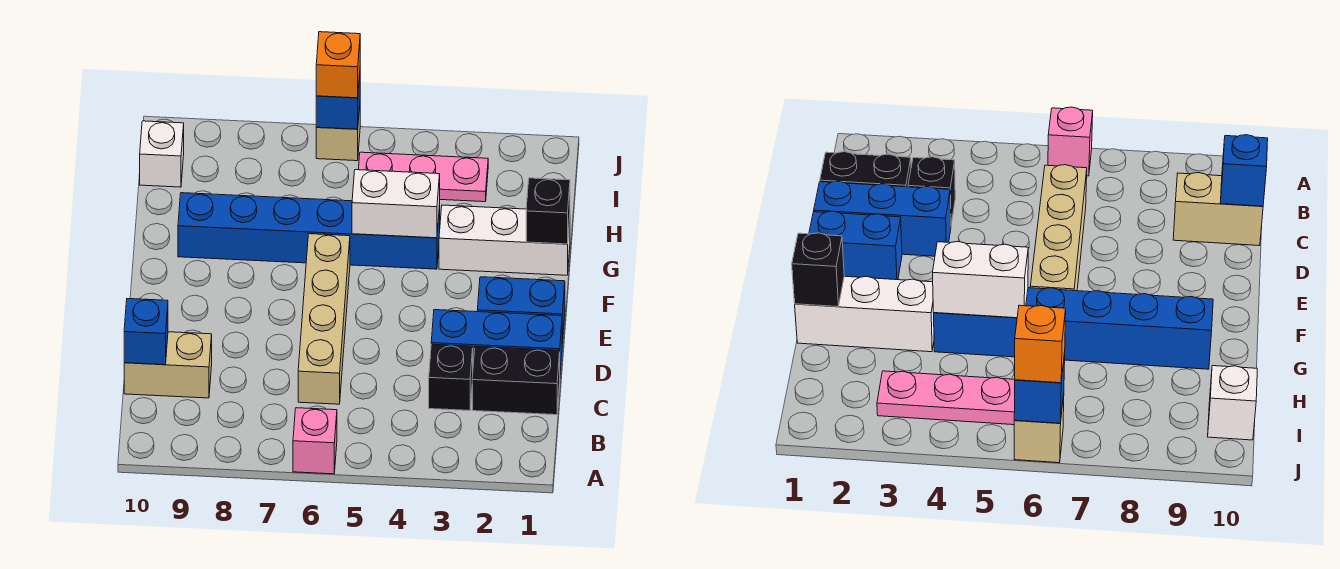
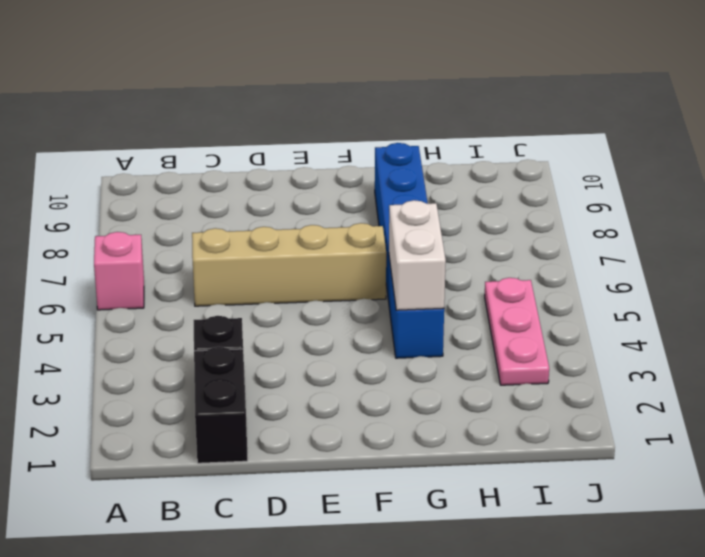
none -> tan brick C9:C10 level 1
none -> blue brick D1:D3 level 1
none -> blue brick E1:E2 level 1

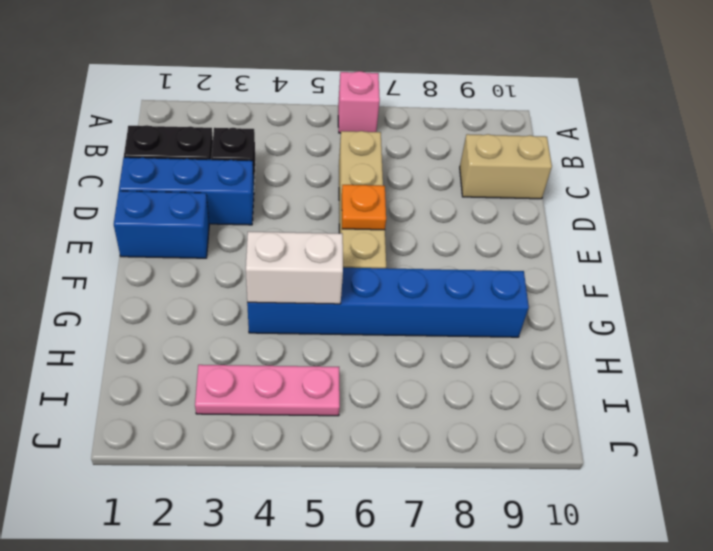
orange plate E6 level 2 -> none
none -> white brick G1:G3 level 1
none -> white brick I10 level 1
none -> tan brick J6 level 1

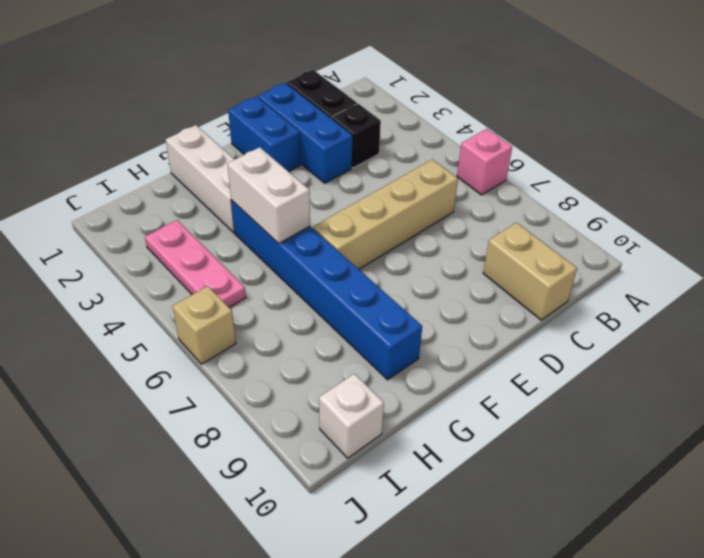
none -> blue brick C10 level 2
none -> black brick G1 level 2
none -> blue brick J6 level 2

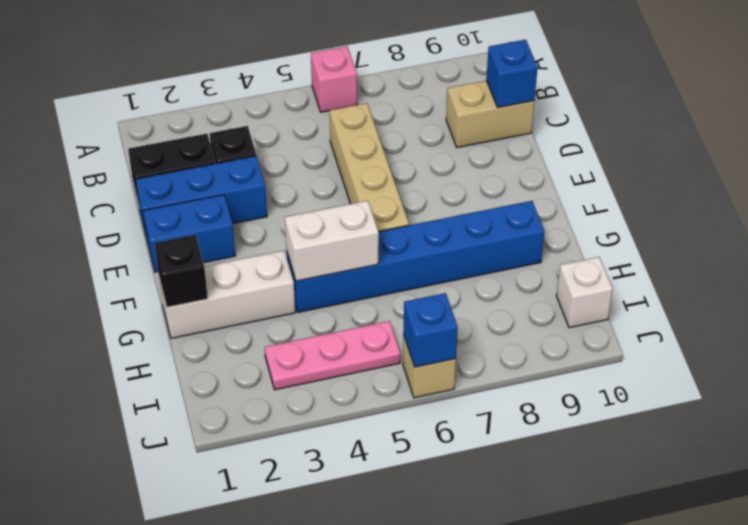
none -> orange brick J6 level 3

